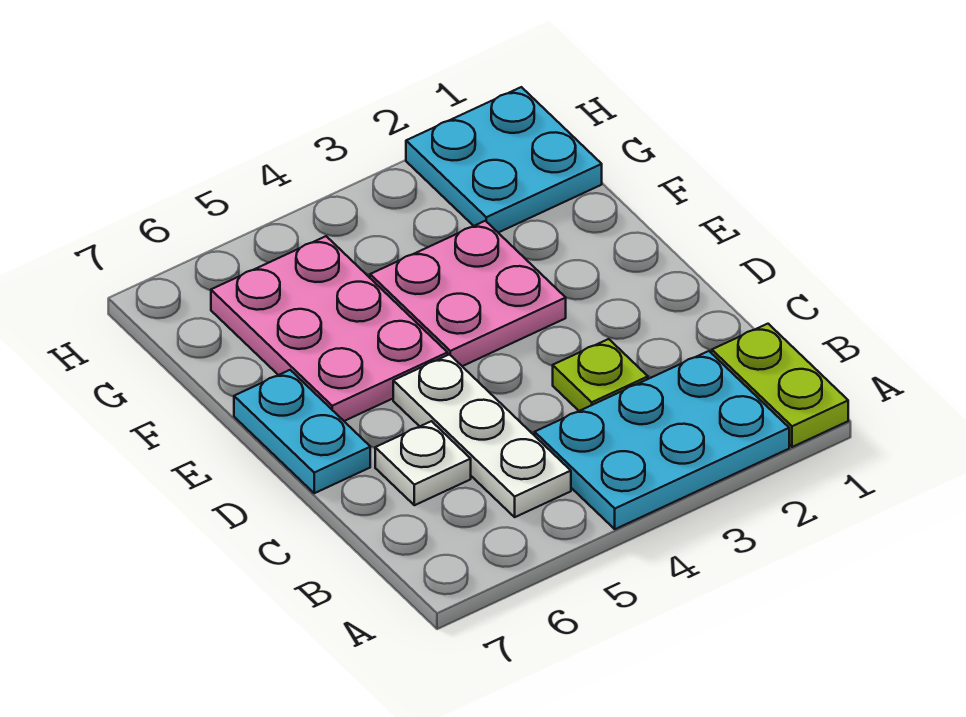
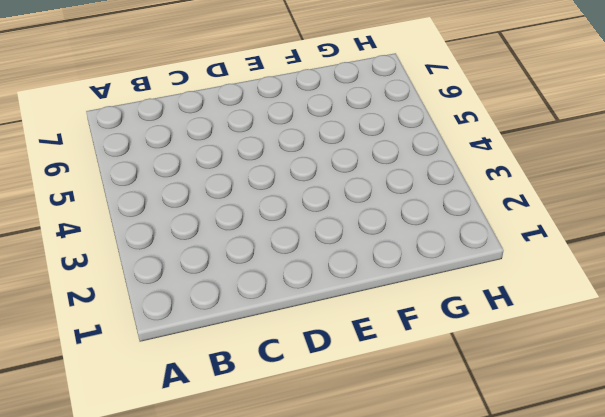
none -> lime plate A1:B1 level 1
none -> cyan plate A2:B4 level 1

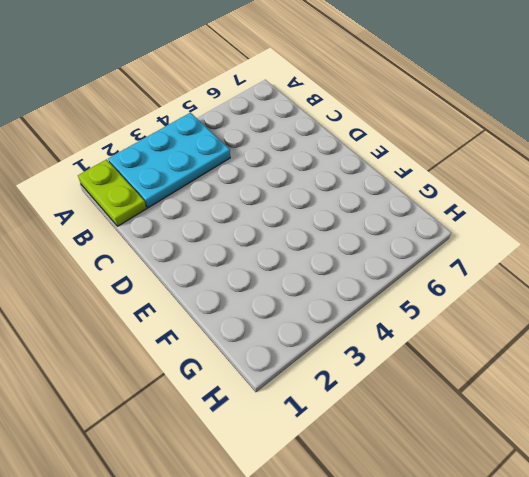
none -> white plate B5:D5 level 1
none -> lime plate C3 level 1

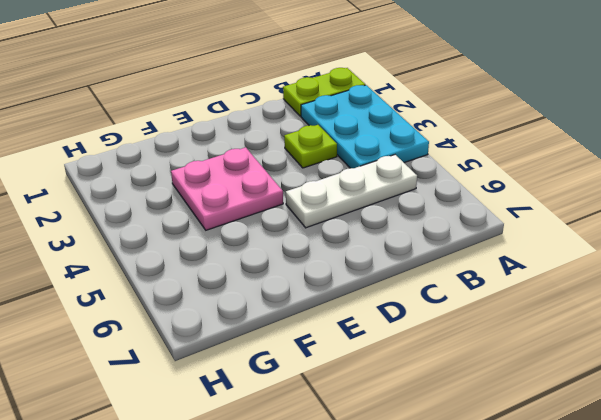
none -> white plate C6 level 1
none -> cyan plate D7:E7 level 1

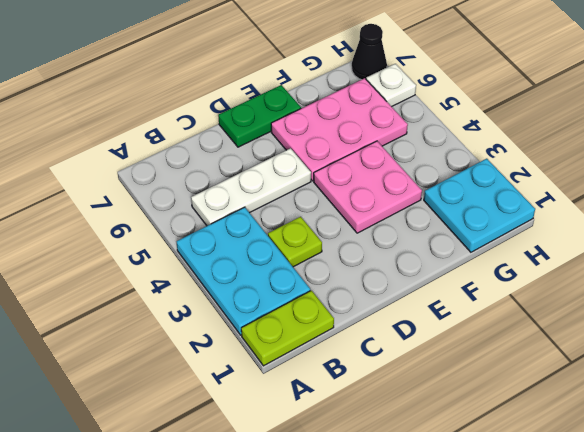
green plate D7:E7 level 1 -> cyan plate D7:E7 level 1
white plate H6 level 1 -> white plate C6 level 1
black cone H7 level 1 -> none

